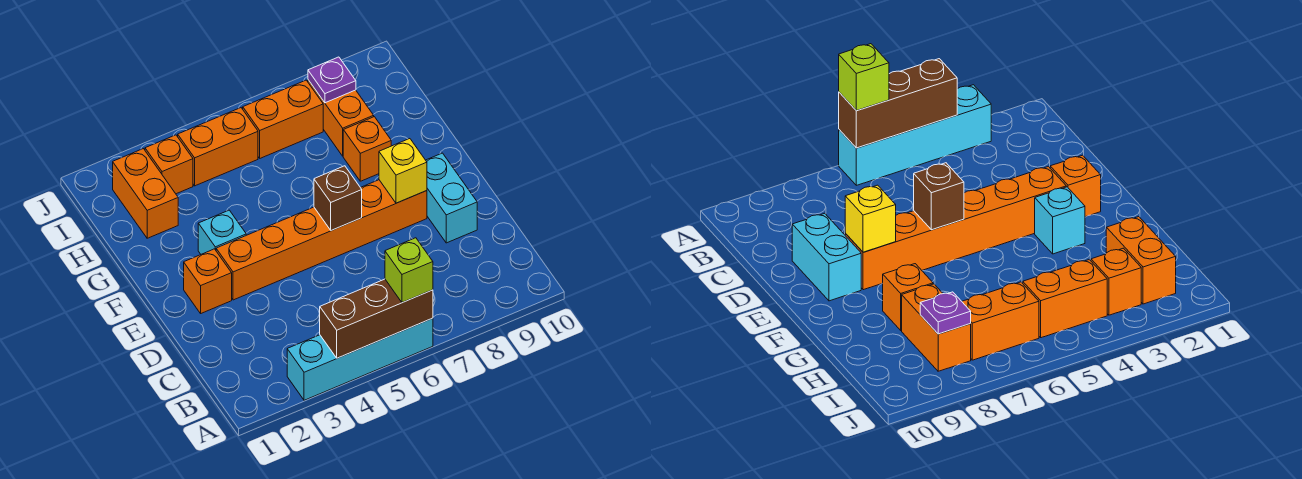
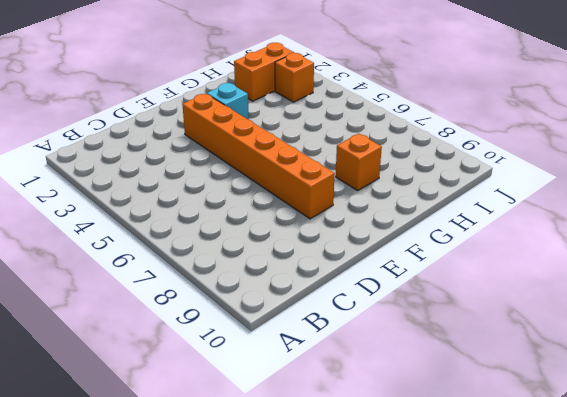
none -> cyan brick A3:A6 level 1
none -> cyan brick D9:E9 level 1
none -> orange brick E2 level 1

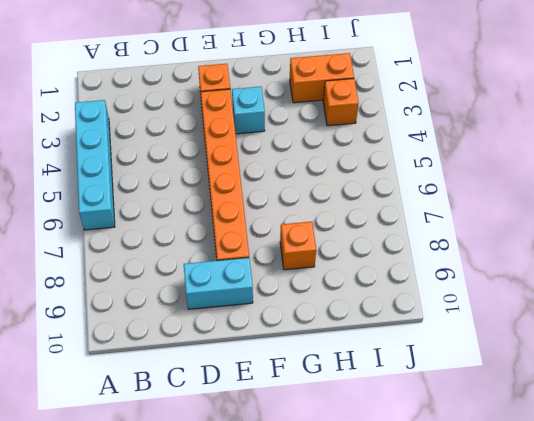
none -> orange brick H8:I8 level 1
none -> orange brick I4:I5 level 1
none -> orange brick I6:I7 level 1

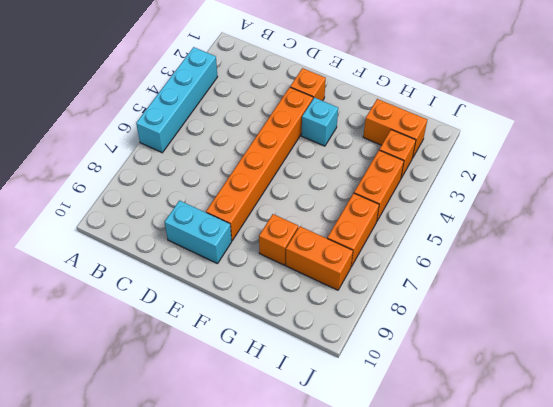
none -> brown brick A4:A6 level 2
none -> brown brick E6 level 2
none -> yellow brick E8 level 2

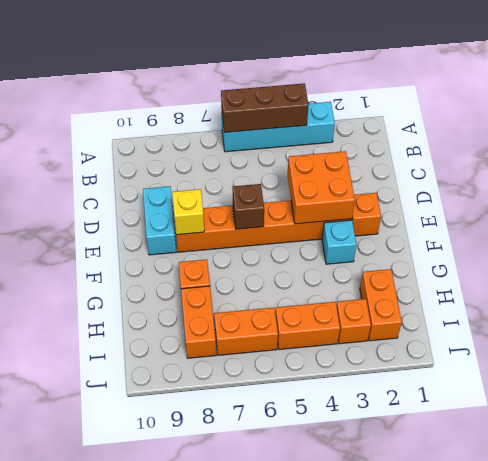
orange brick D3:E4 level 2 -> none
none -> purple plate I8 level 2
none -> lime brick A6 level 3

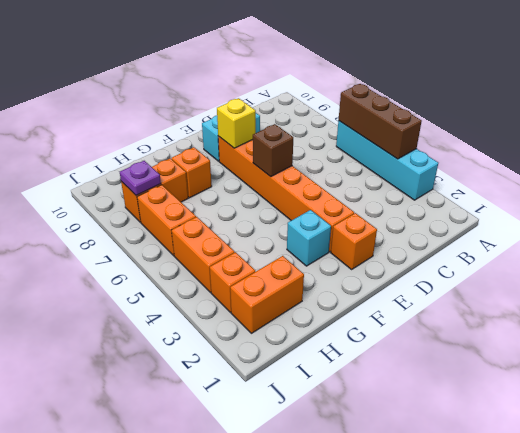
none -> lime brick A6 level 3

